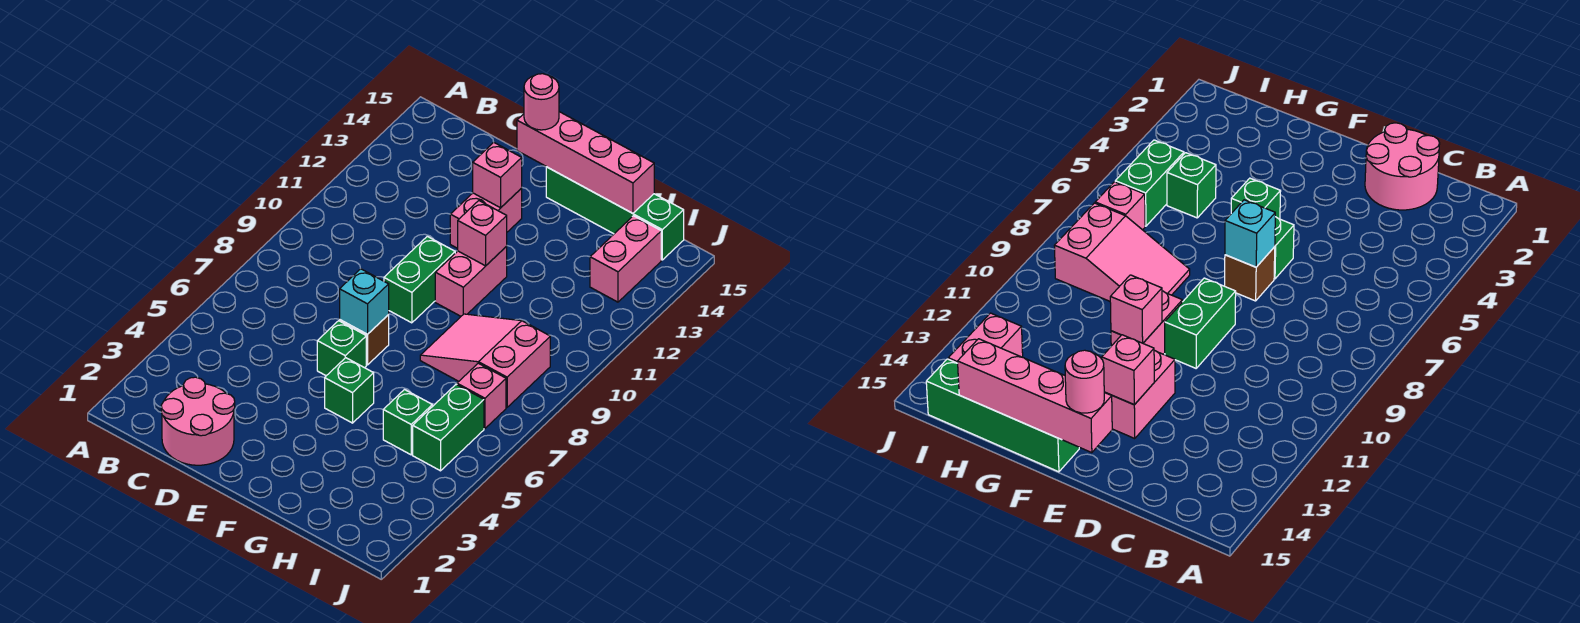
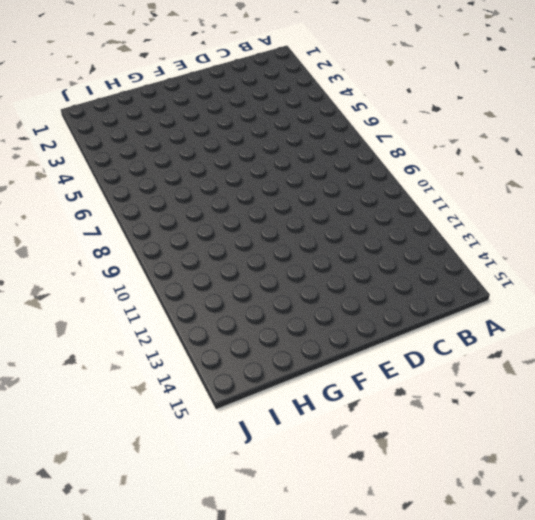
none -> pink round brick C1:D2 level 1
none -> green brick E6 level 1
none -> brown brick E7 level 1

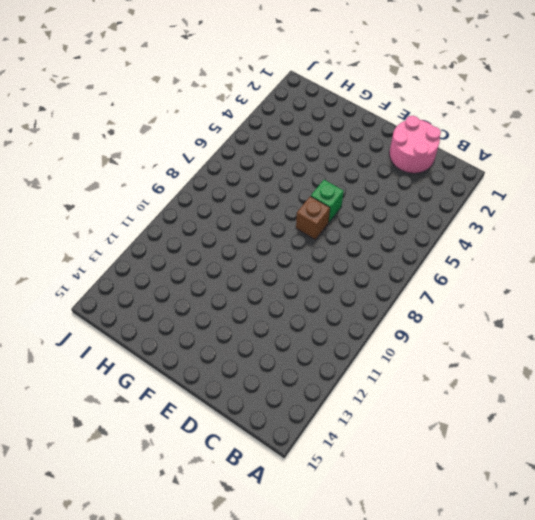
none -> green brick E9:E10 level 1
none -> pink brick E12:E13 level 1
none -> green brick F5 level 1

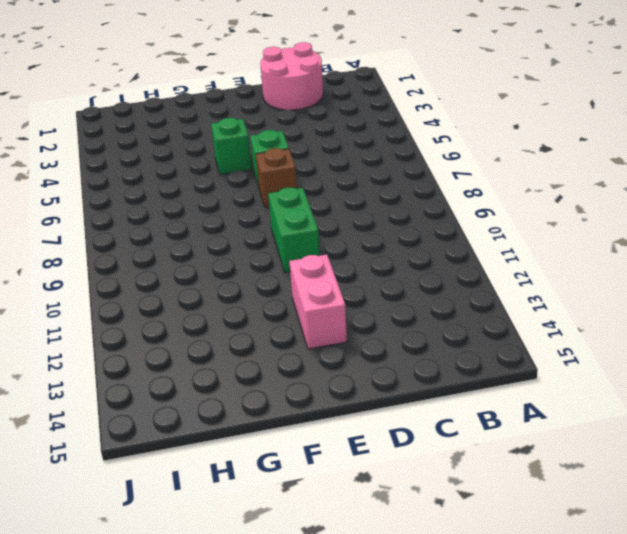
none -> pink brick F10:F11 level 1
none -> green brick F15:I15 level 1
none -> pink slope G8:I9 level 1 top I

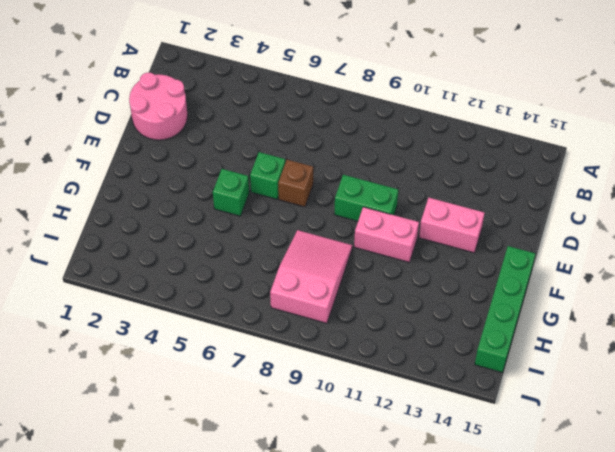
none -> green brick H5 level 1
none -> green brick I5:I6 level 1
none -> pink brick I7 level 1

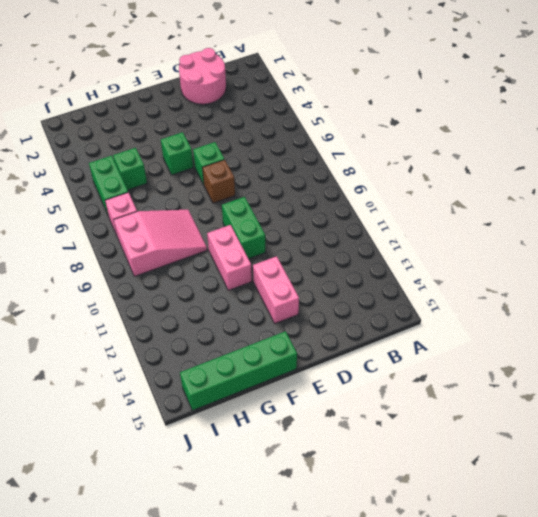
none -> pink brick I13:I14 level 1
none -> cyan brick E7 level 2
none -> pink brick E13 level 2

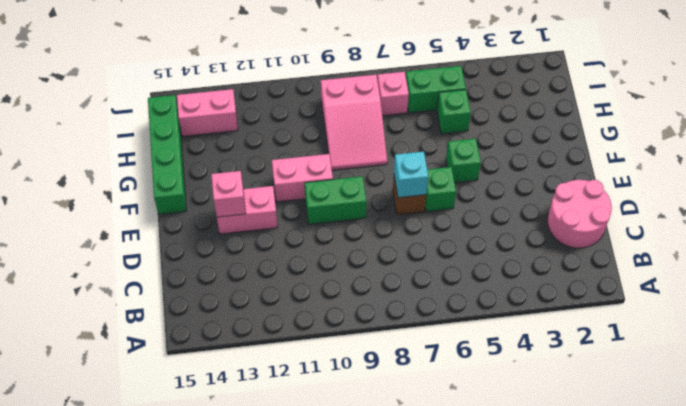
none -> pink brick E15:H15 level 2
none -> pink brick F11 level 2
none -> pink round brick E15 level 3

